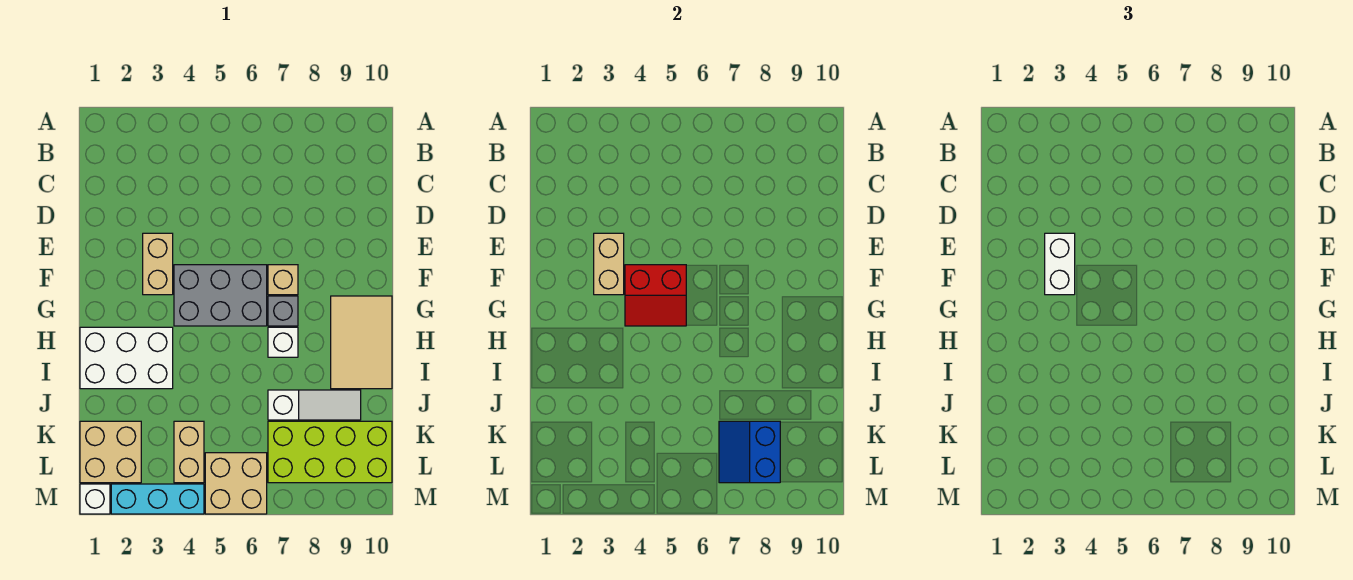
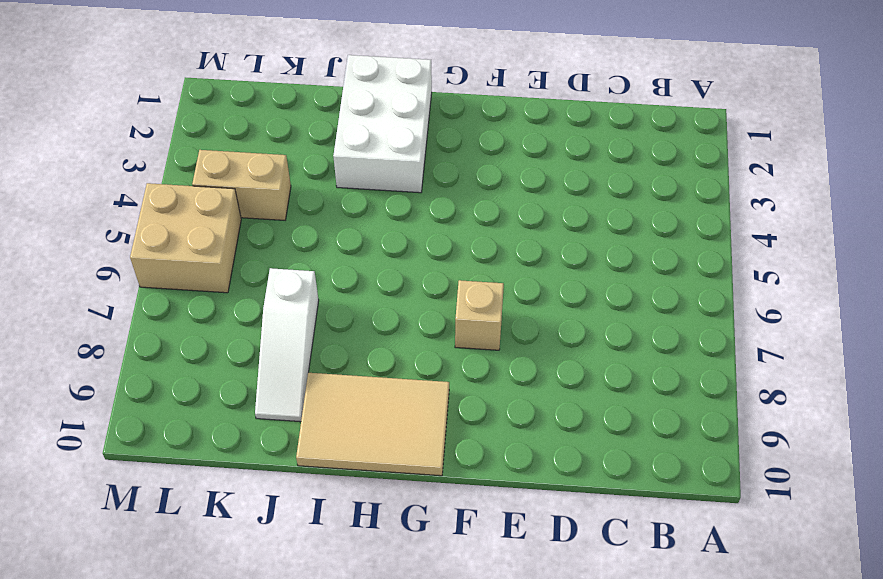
none -> tan brick E3:F3 level 1
none -> grey brick F4:G6 level 1
none -> grey brick G7 level 1

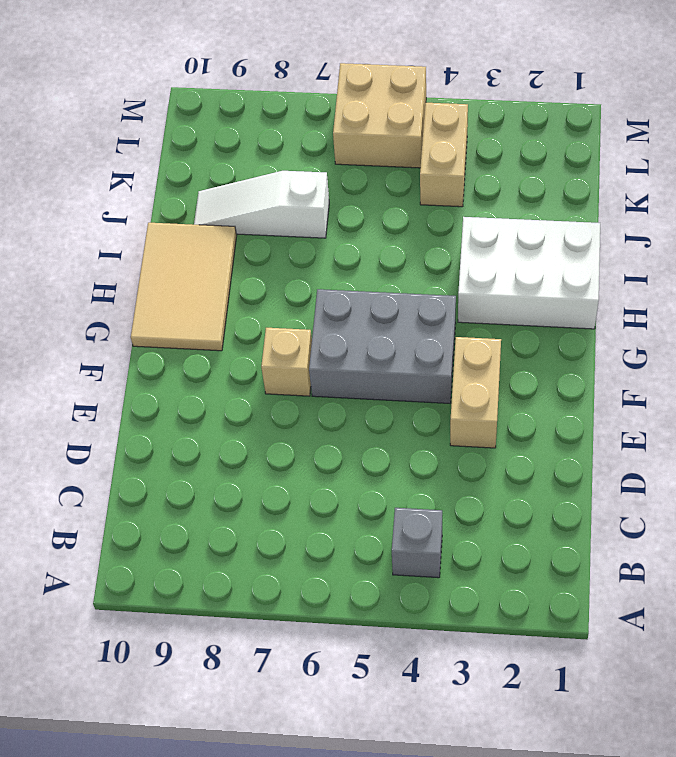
grey brick B4 level 1 -> grey brick G7 level 1
none -> white brick H7 level 1
none -> tan brick K1:L2 level 1
none -> lime brick K7:L10 level 1

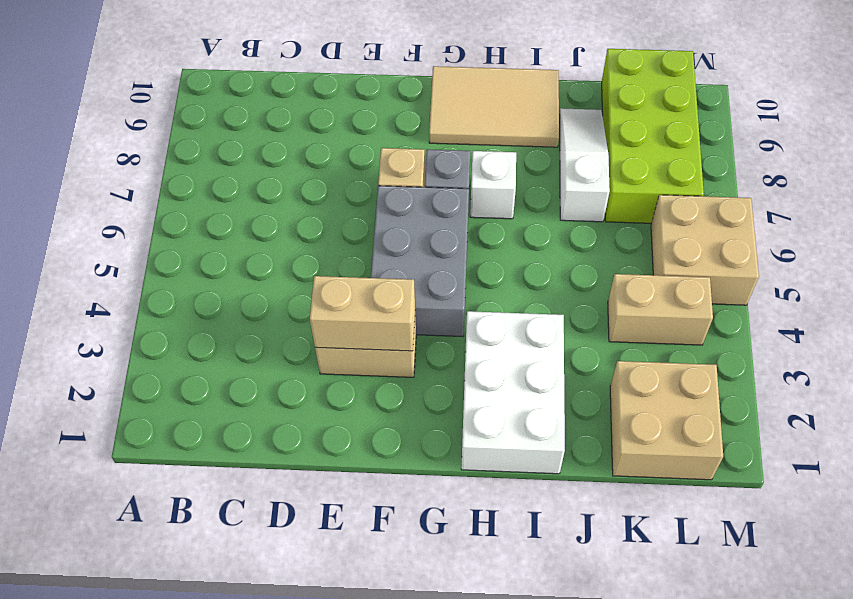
none -> white brick M1 level 1
none -> cyan brick M2:M4 level 1
none -> red slope F4:G5 level 2 top F

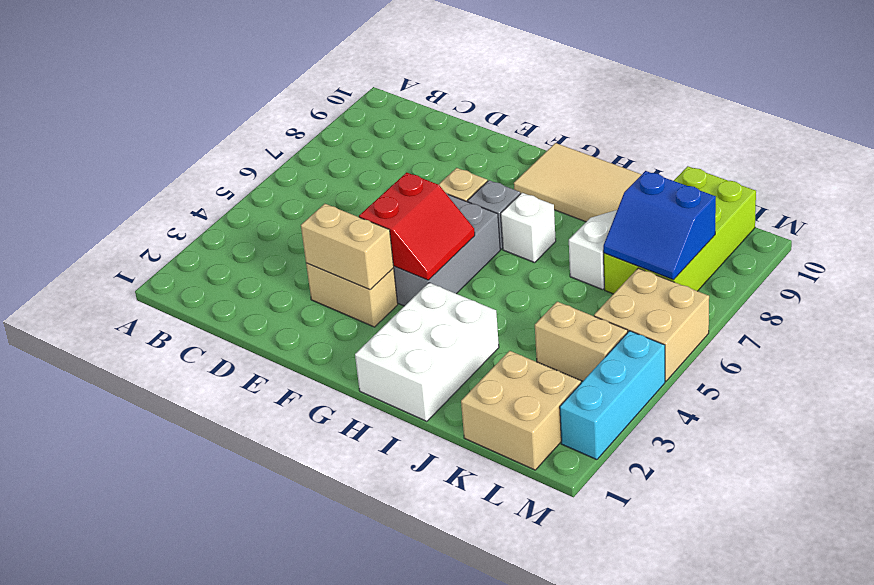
none -> white brick M1 level 1
none -> white brick E3:F3 level 3

